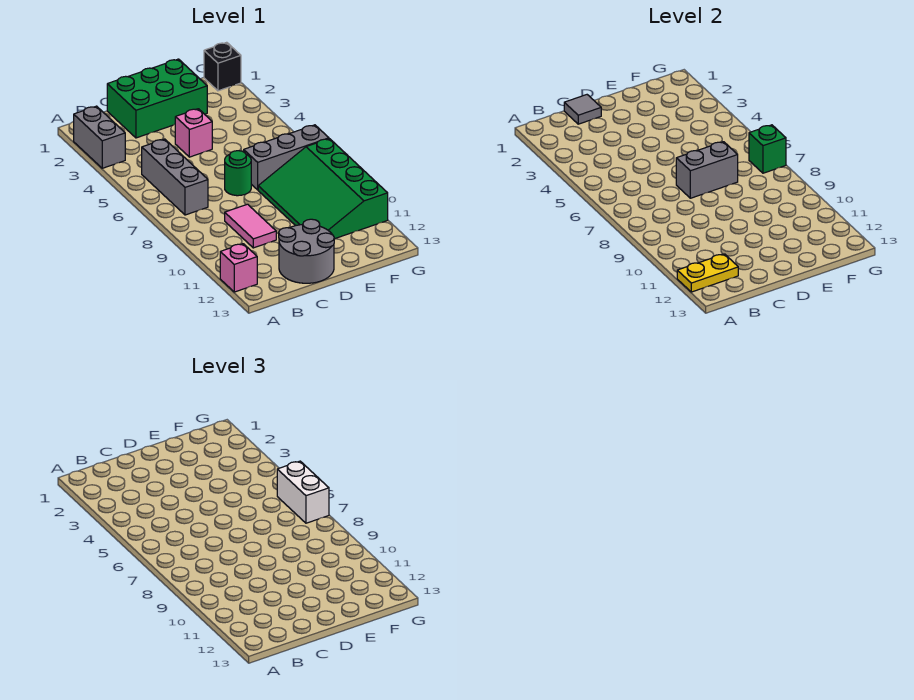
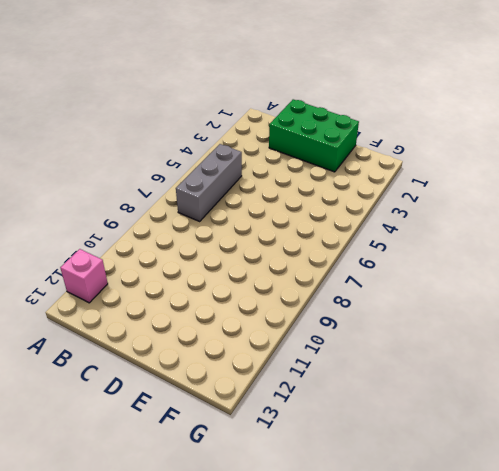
none -> grey brick A2:A3 level 1
none -> pink tile C9:C10 level 1
none -> grey round brick C12:D13 level 1

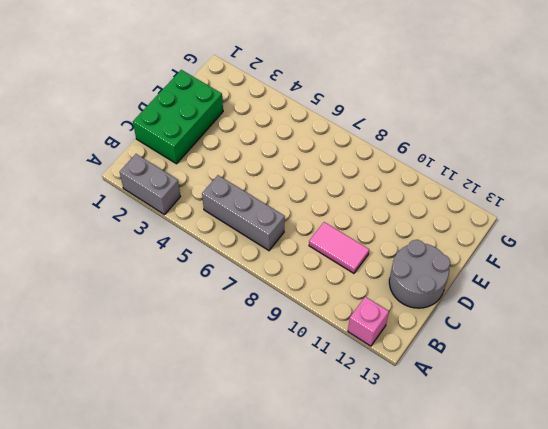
none -> pink brick D4 level 1
none -> green round brick D7 level 1
none -> grey brick E7:G7 level 1

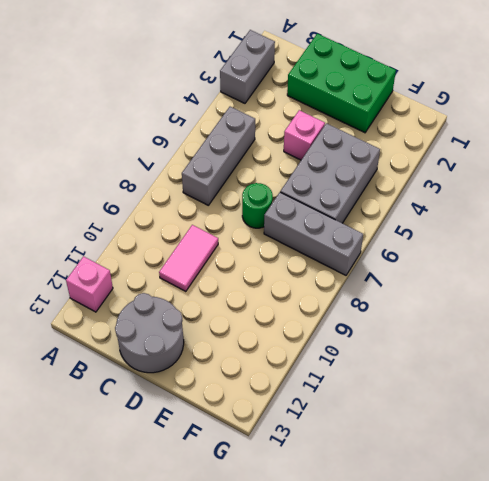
grey brick E4:F6 level 1 -> none
none -> green slope E8:G11 level 1 top G
none -> black brick G1 level 1
none -> yellow plate A12:B12 level 2

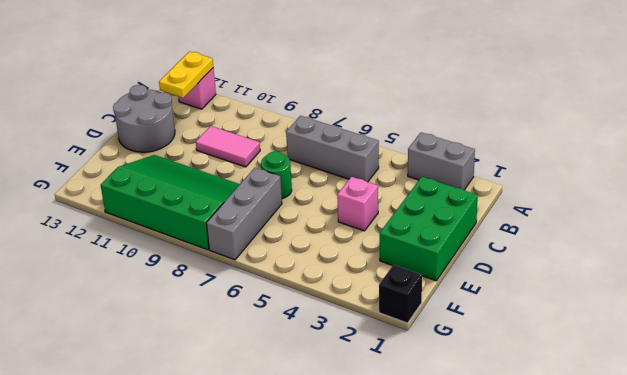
none -> grey tile C1 level 2
none -> grey brick D7:E7 level 2
none -> green brick G7 level 2

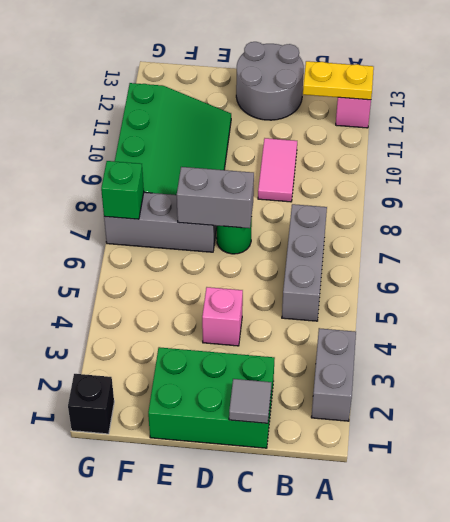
none -> white brick G6:G7 level 3

